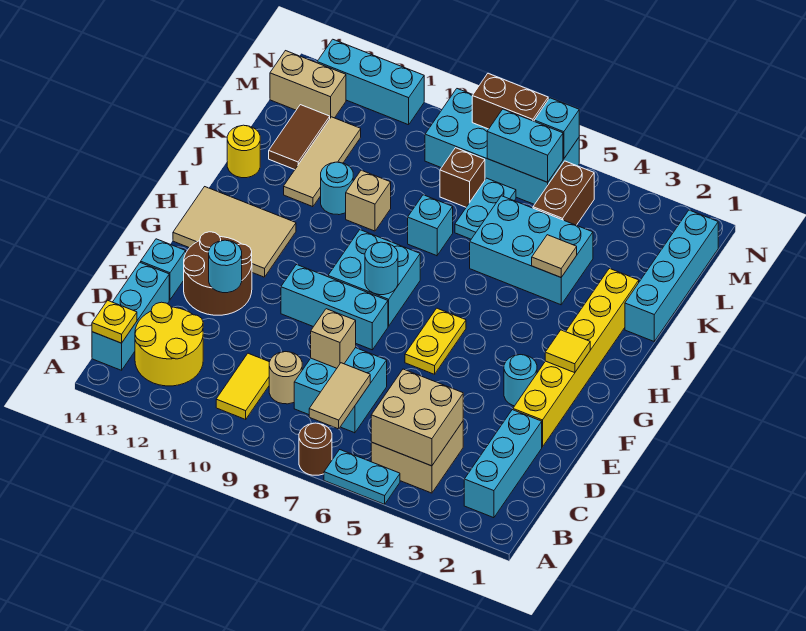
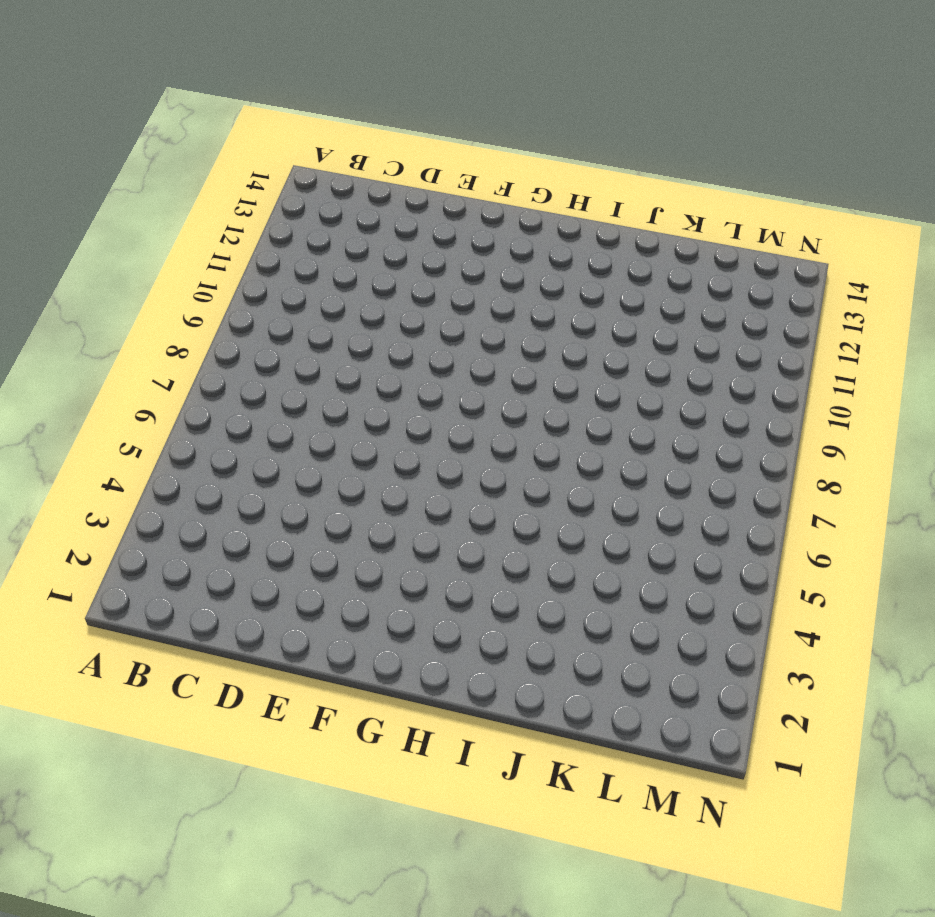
none -> cyan plate A5:A6 level 1
none -> brown round brick A7 level 1
none -> cyan brick B2:D2 level 1
none -> tan brick B4:C5 level 1

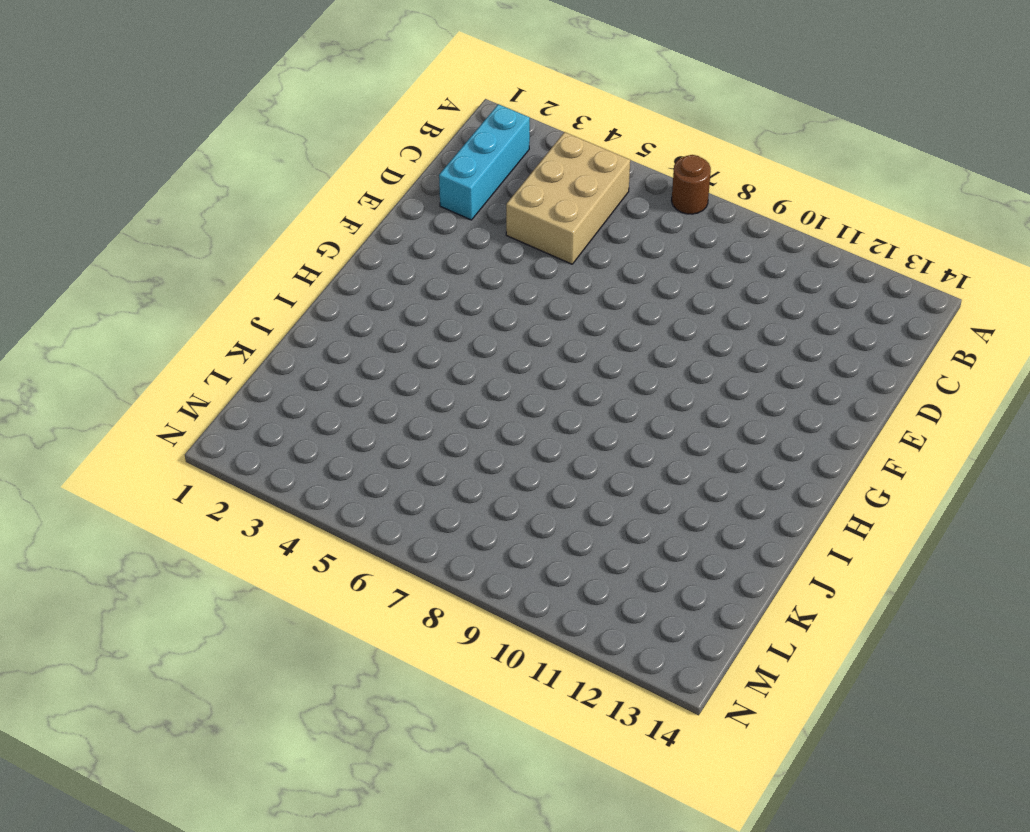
tan brick B4:D5 level 1 -> tan brick B4:C5 level 1
none -> cyan plate A5:A6 level 1
none -> yellow tile B10:C10 level 1
none -> yellow round brick B12:C13 level 1
none -> cyan brick B14:D14 level 1

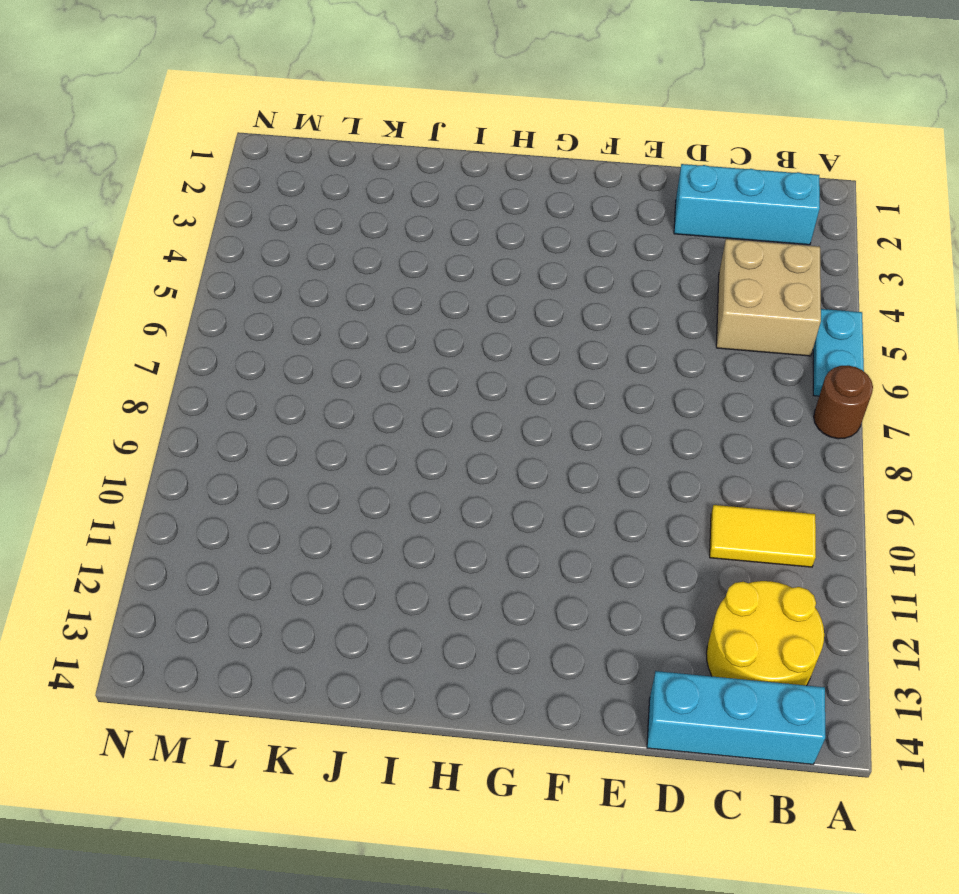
none -> cyan brick C7:D8 level 1
none -> tan round brick C9 level 1
none -> yellow brick E2:J2 level 1
none -> brown round brick E12:F13 level 1

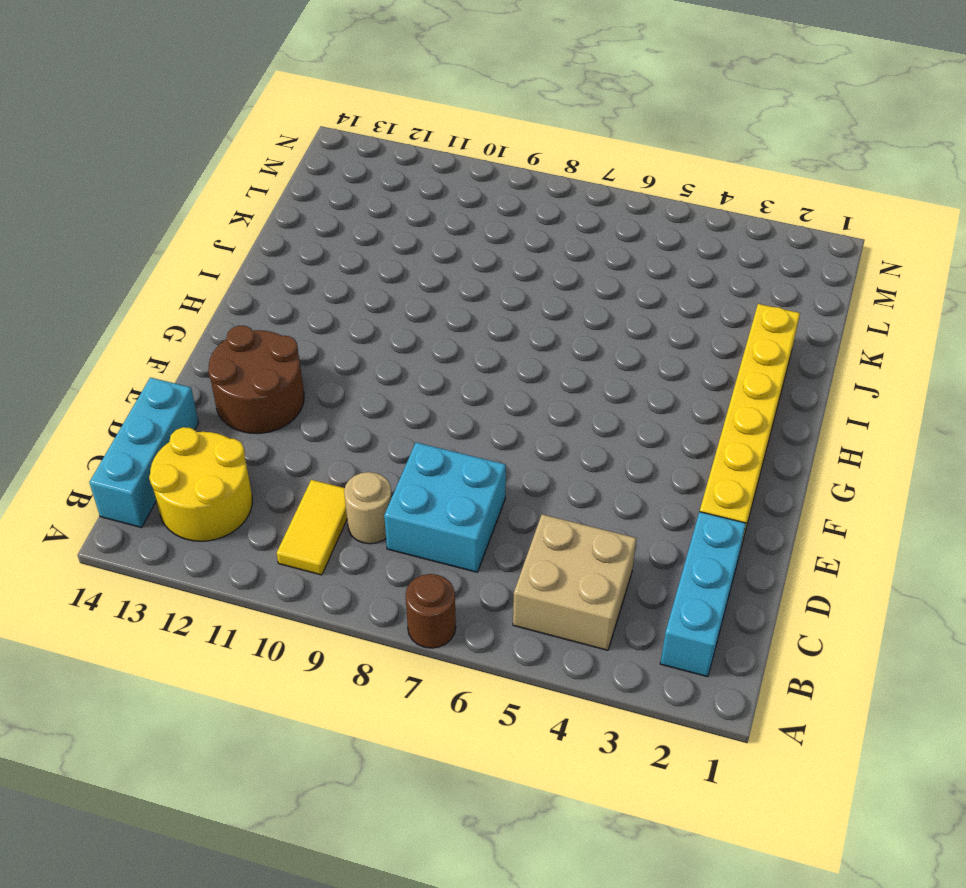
none -> cyan plate A5:A6 level 1
none -> cyan brick E14 level 1
none -> cyan round brick F3 level 1
none -> yellow plate F6:G6 level 1

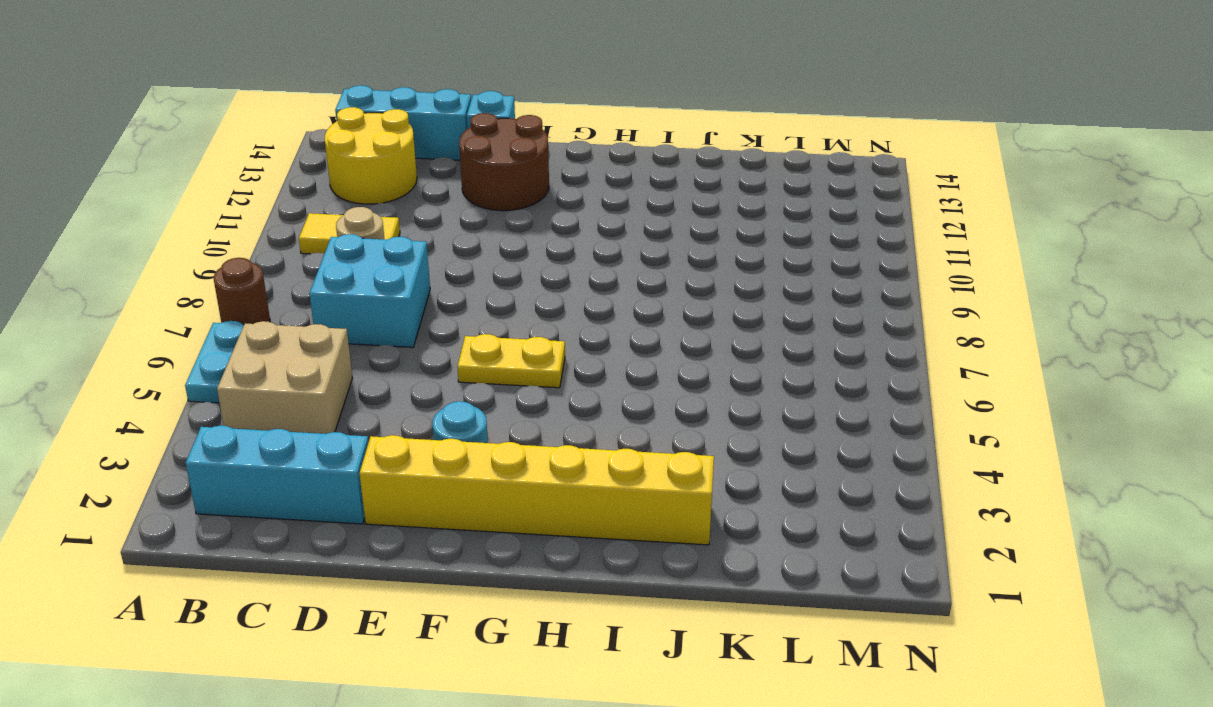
none -> cyan brick F8:F10 level 1
none -> cyan brick G8:H9 level 1
none -> tan tile G12:H14 level 1
none -> cyan brick J1:M1 level 1

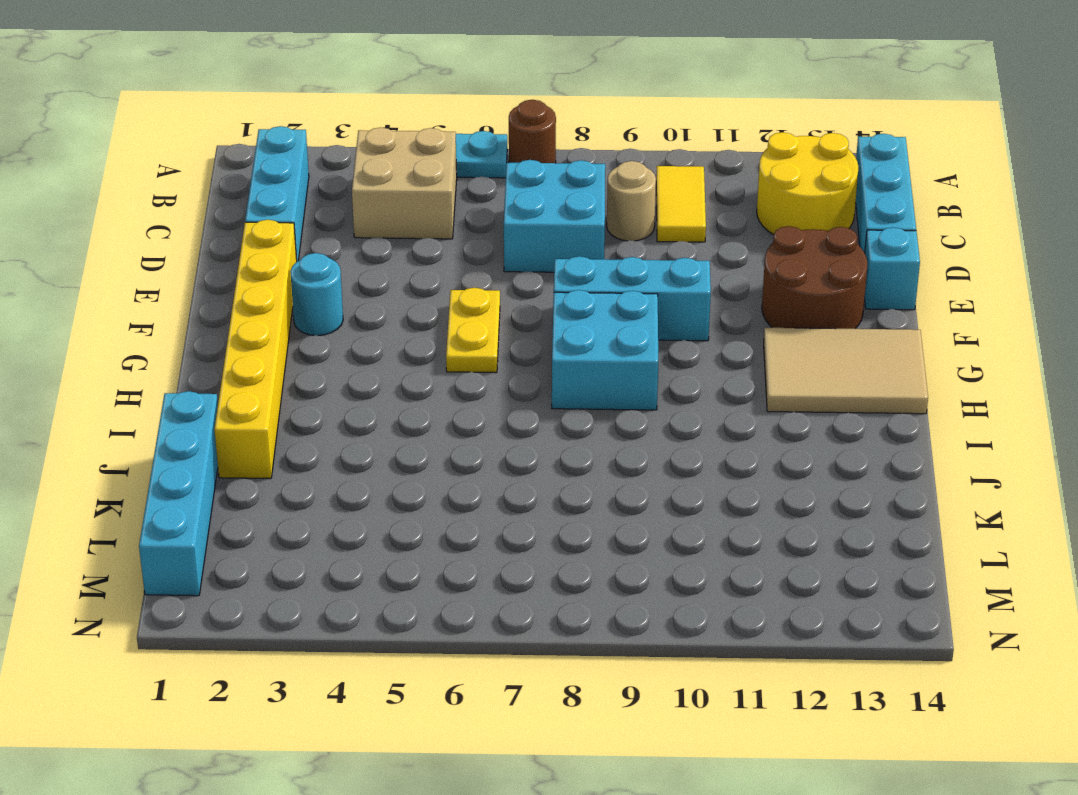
none -> cyan brick J4:K6 level 1
none -> cyan brick J8 level 1
none -> tan brick J10 level 1
none -> cyan round brick J11 level 1

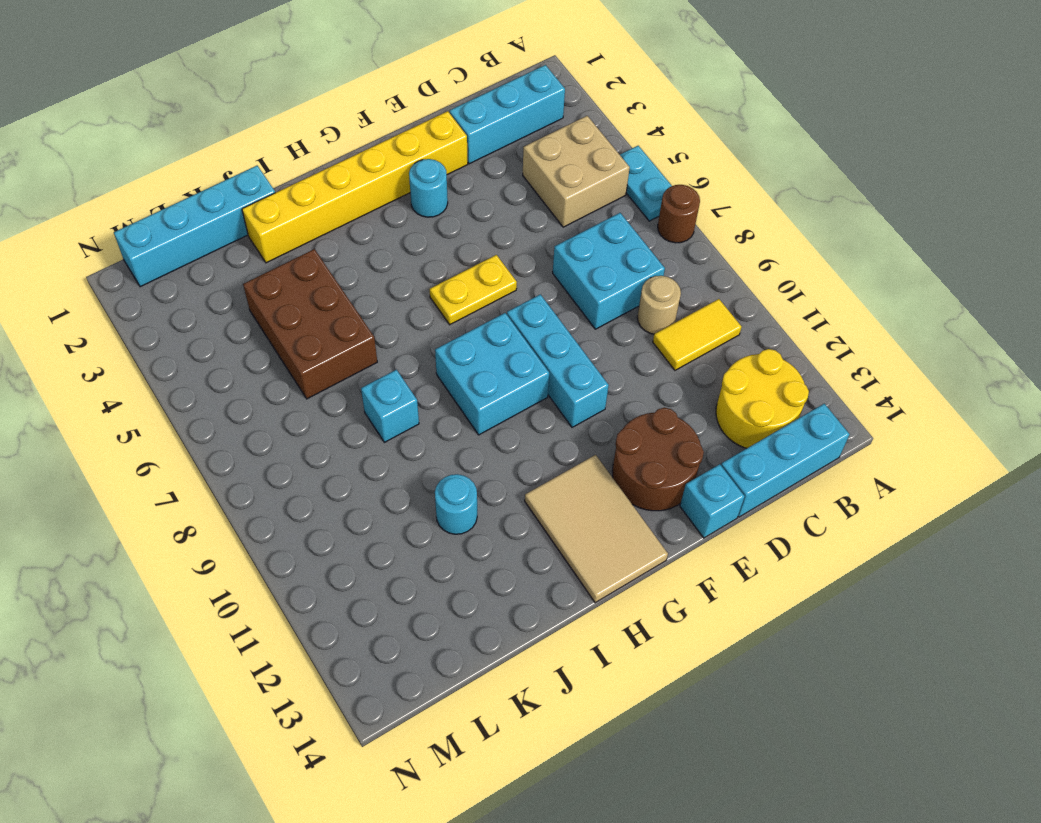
brown brick J4:K6 level 1 -> cyan brick J4:K6 level 1
none -> tan brick J10 level 1
none -> tan tile J12:L12 level 1
none -> yellow round brick J14 level 1
none -> cyan plate K7:L7 level 1

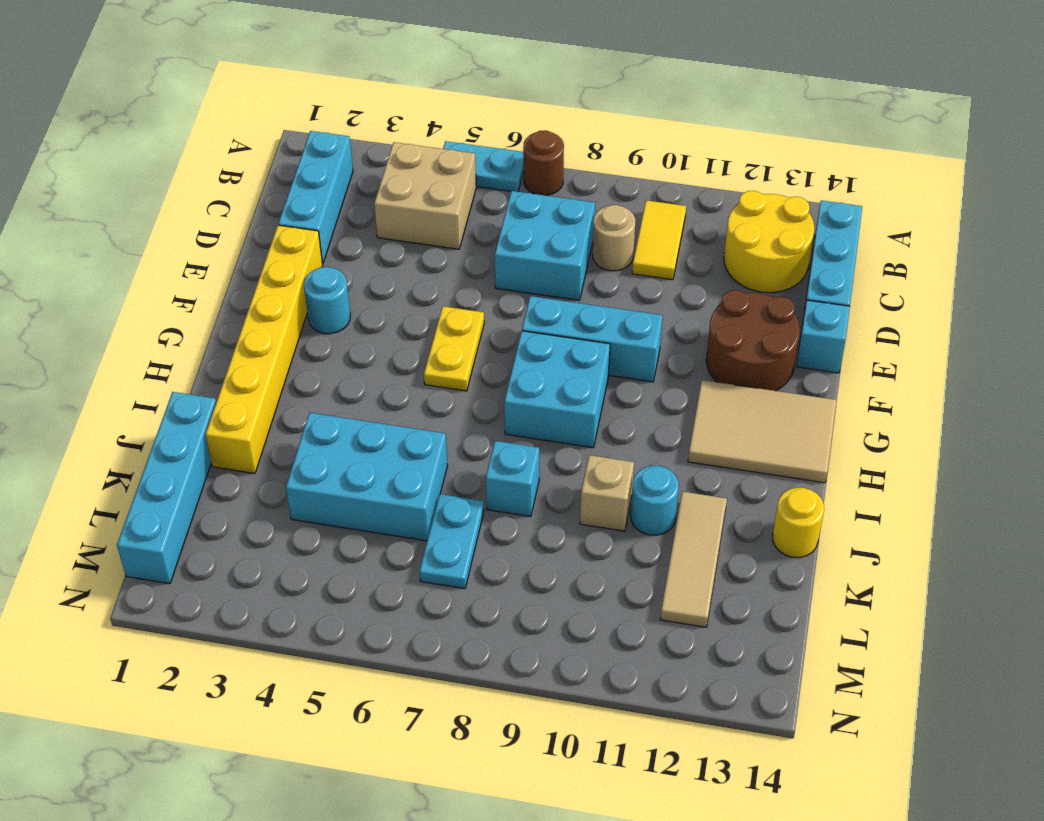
none -> brown tile K13:L13 level 1
none -> brown brick L5:M5 level 1
none -> brown brick L8 level 1
none -> cyan brick M6:N9 level 1

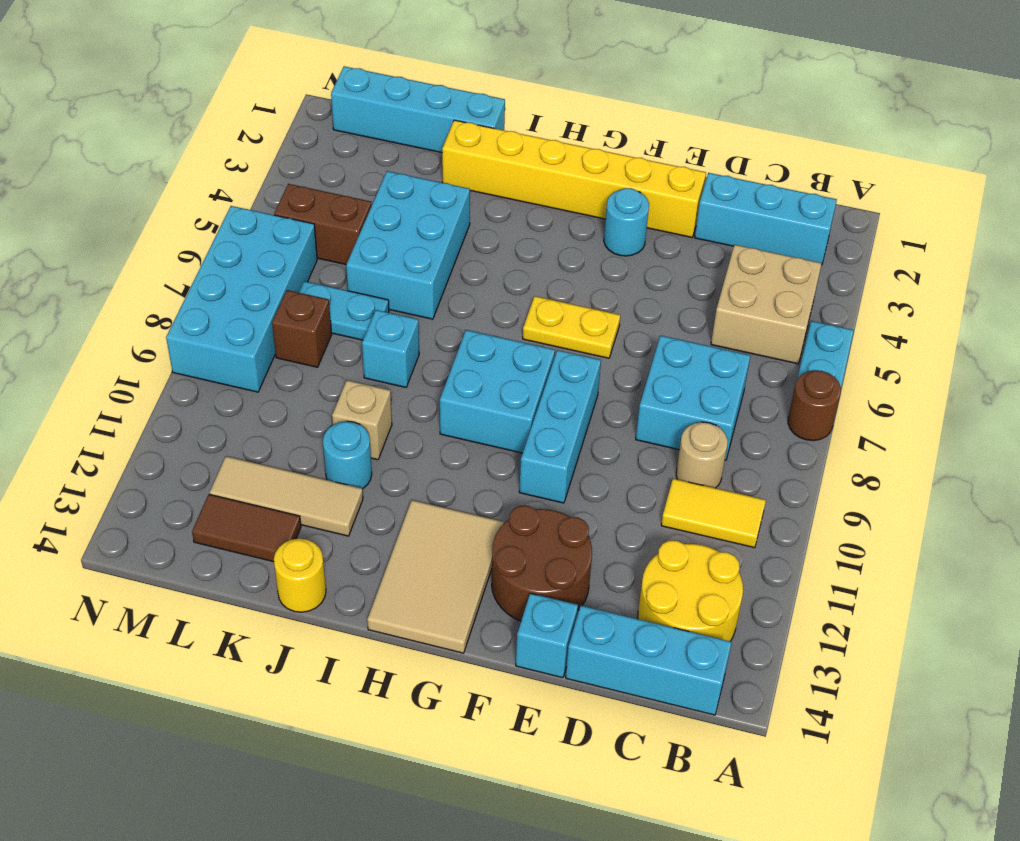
none -> tan brick M13:M14 level 1
none -> cyan brick N11:N13 level 1
none -> tan brick B4:C5 level 2
none -> tan tile B7:C7 level 2

